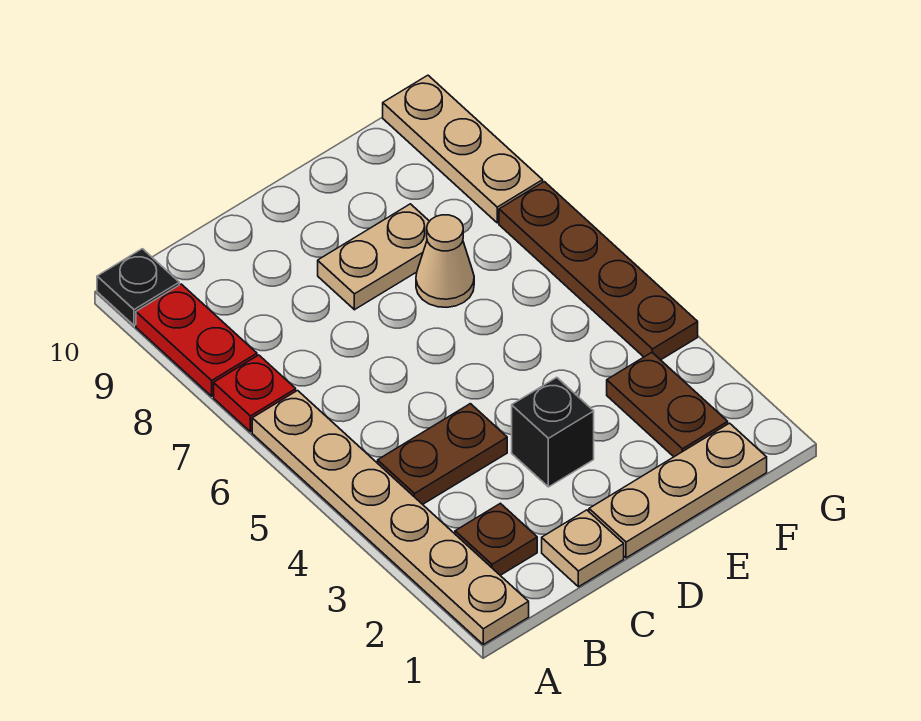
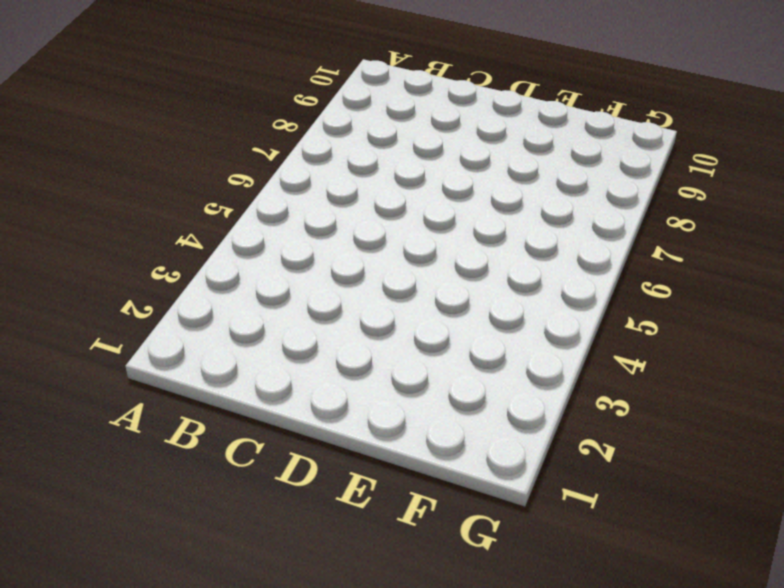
none -> tan plate A1:A6 level 1
none -> red plate A7 level 1
none -> red plate A8:A9 level 1

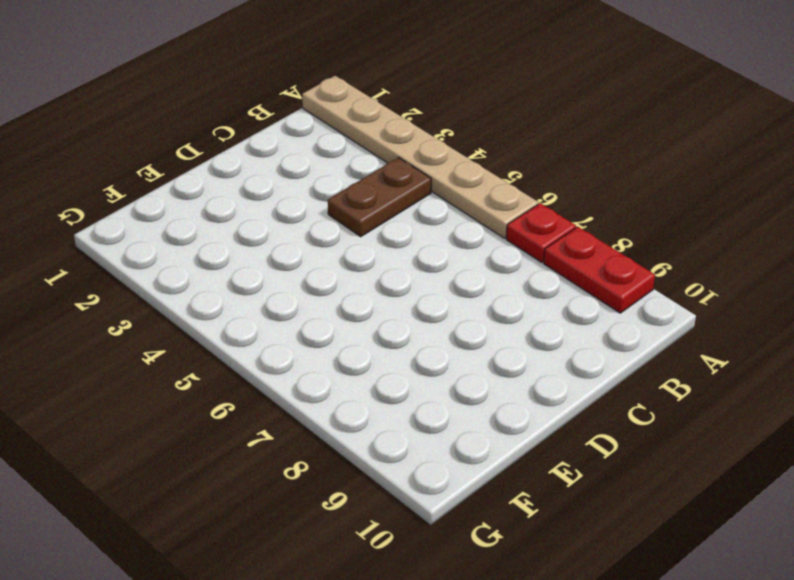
none -> black plate A10 level 1
none -> brown plate B2 level 1
none -> tan plate C1 level 1

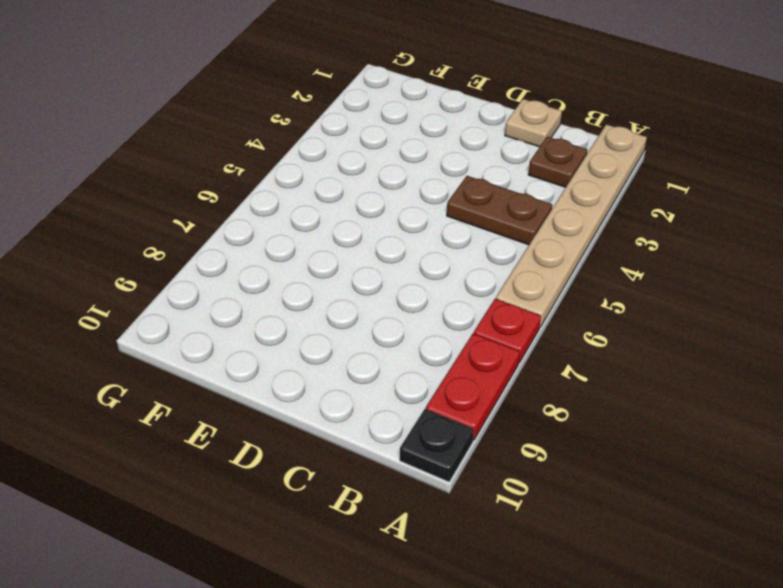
none -> tan plate D1:F1 level 1
none -> black brick D3 level 1
none -> tan plate D8:E8 level 1

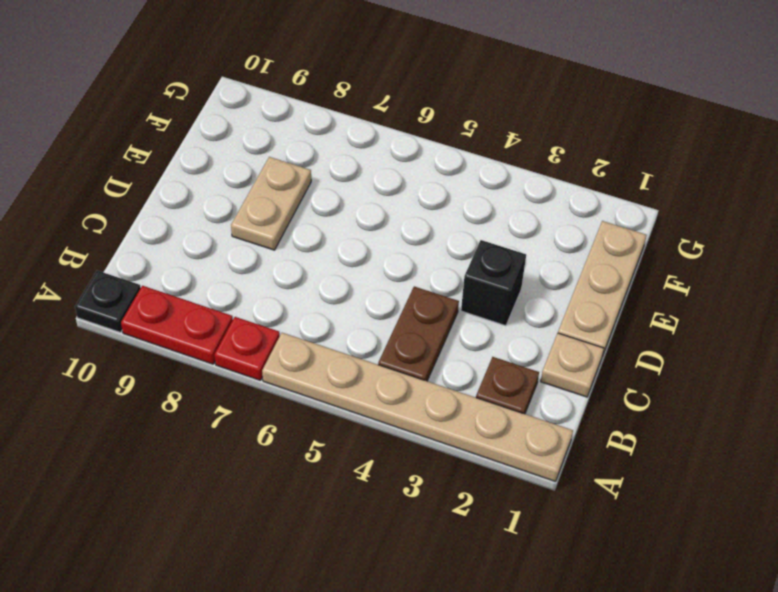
none -> tan cone E7 level 1
none -> brown plate F2:F3 level 1
none -> brown plate G4:G7 level 1

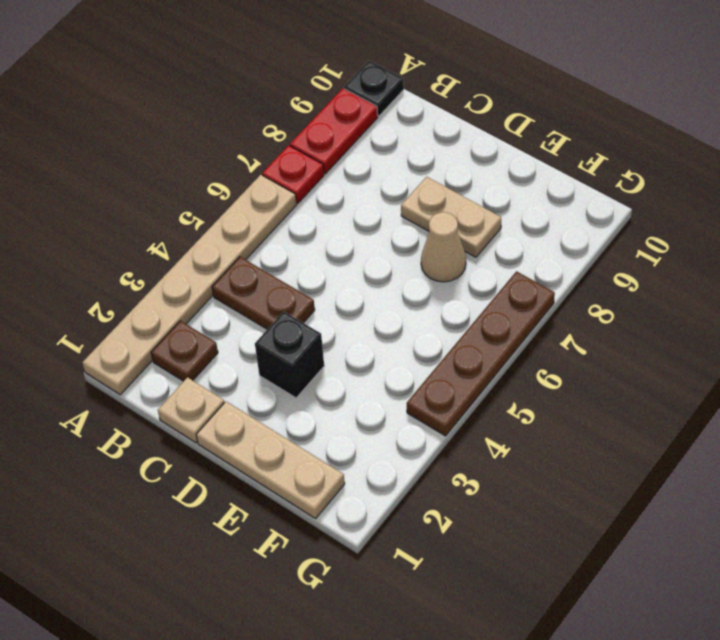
none -> brown plate F2:F3 level 1
none -> tan plate G8:G10 level 1

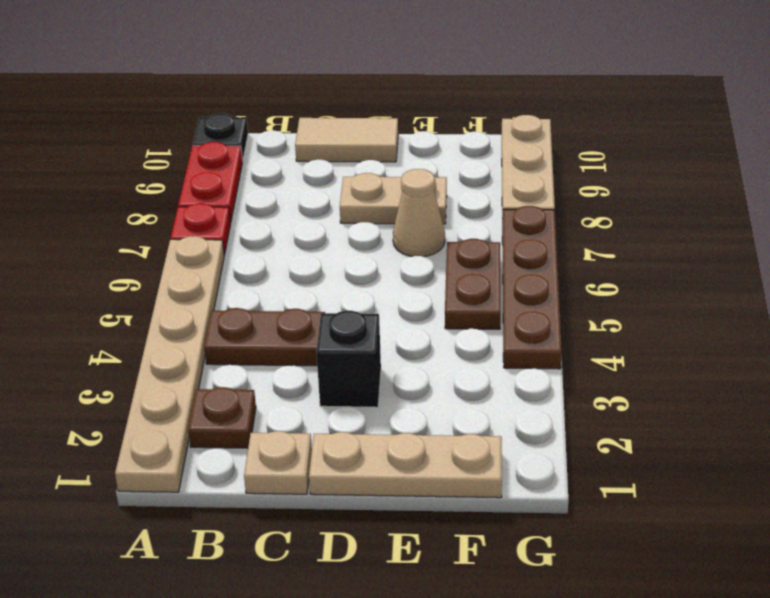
tan tile C10:D10 level 1 -> none
brown plate F5:F6 level 1 -> brown plate F2:F3 level 1

